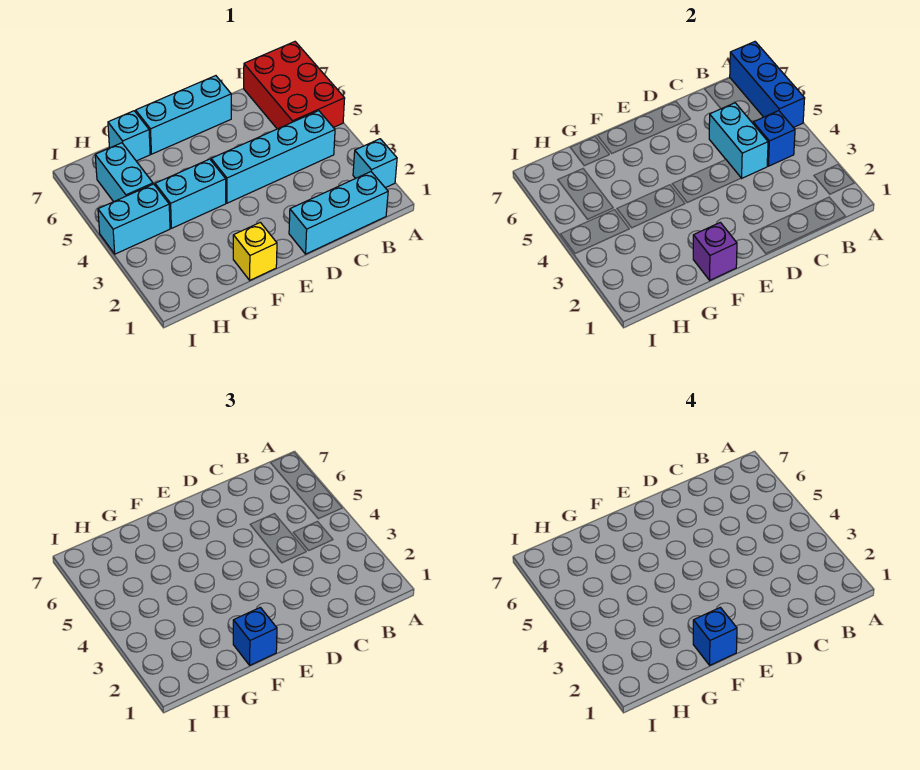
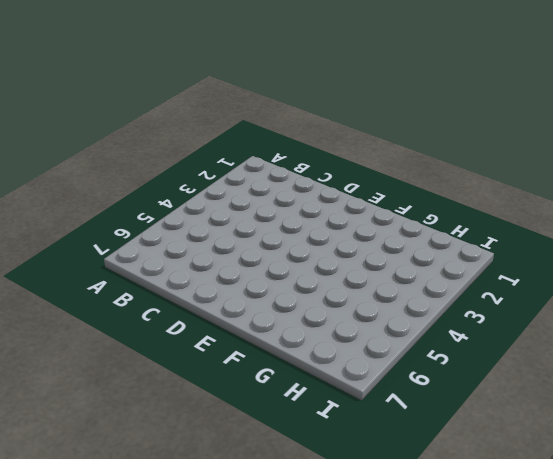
none -> cyan brick A2 level 1
none -> red brick A5:B7 level 1
none -> cyan brick B1:D1 level 1

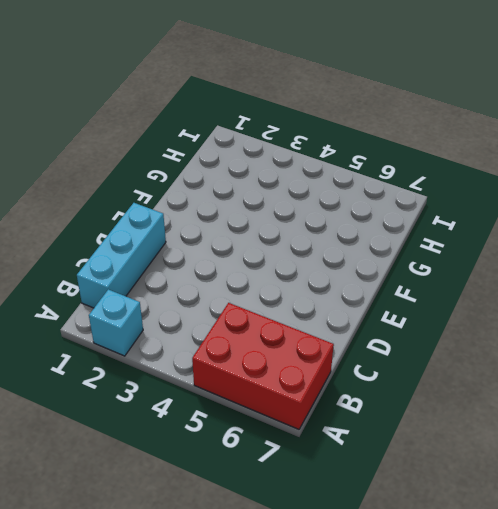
none -> cyan brick B4:E4 level 1
none -> cyan brick D7:F7 level 1
none -> yellow brick F1 level 1

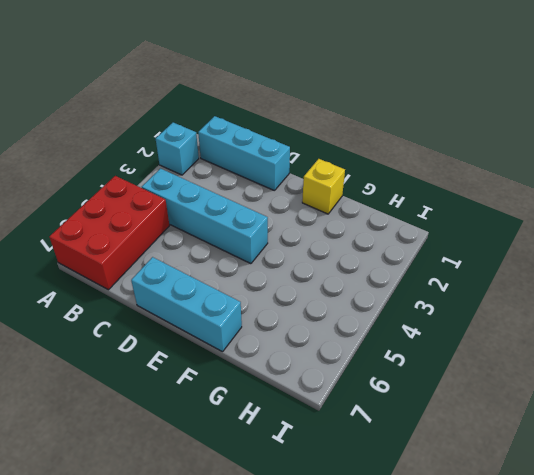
none -> cyan brick F4:G4 level 1
none -> cyan brick G7 level 1
none -> cyan brick H4:I4 level 1

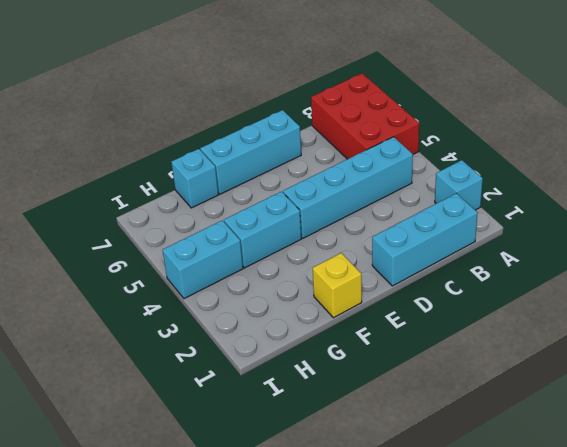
none -> cyan brick H5:H6 level 1
none -> blue brick A5:A7 level 2
none -> blue brick B4 level 2

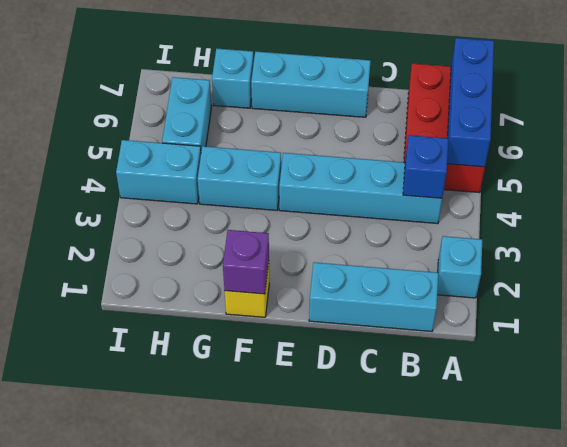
none -> cyan brick C4:C5 level 2
none -> blue brick F1 level 3
none -> blue brick F1 level 4

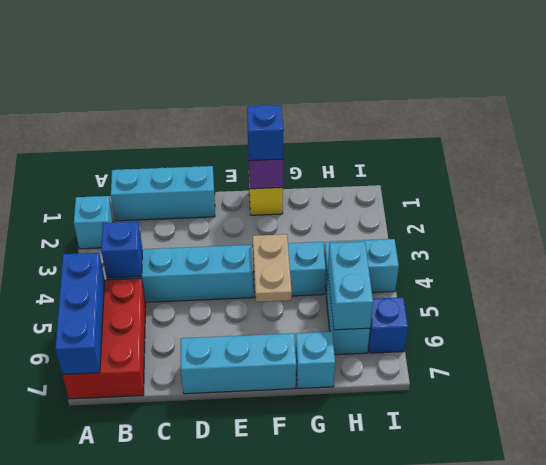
tan plate F4:F5 level 2 -> none
cyan brick H5:H6 level 2 -> cyan brick C4:C5 level 2
blue brick I6 level 1 -> blue brick F1 level 4

